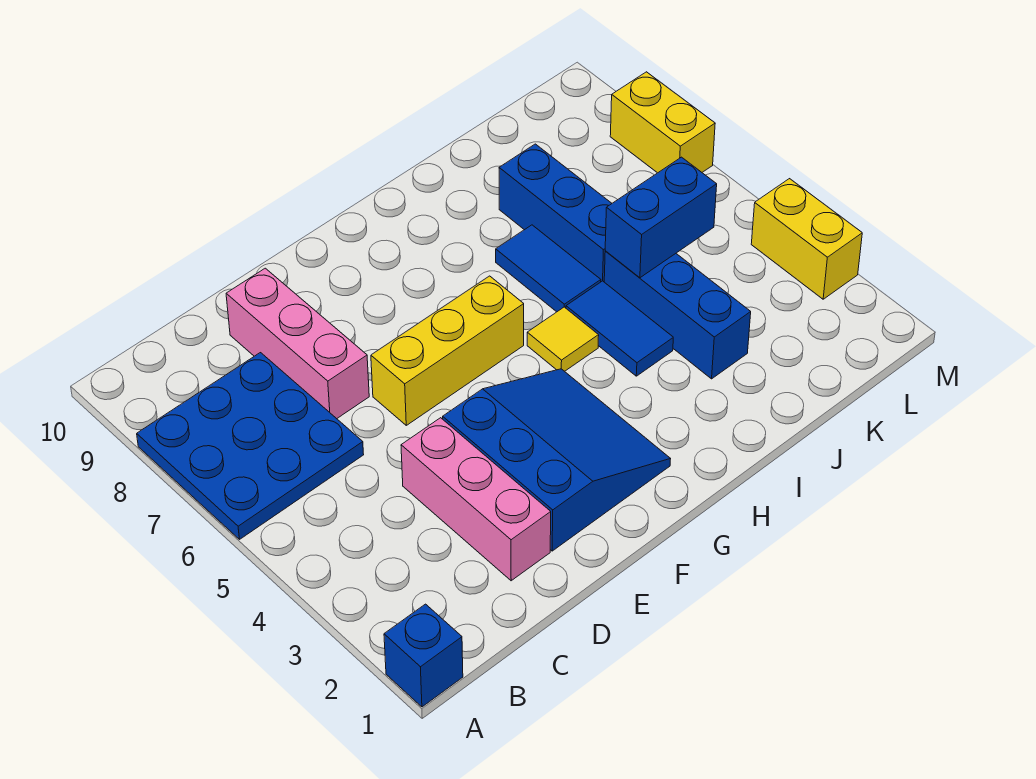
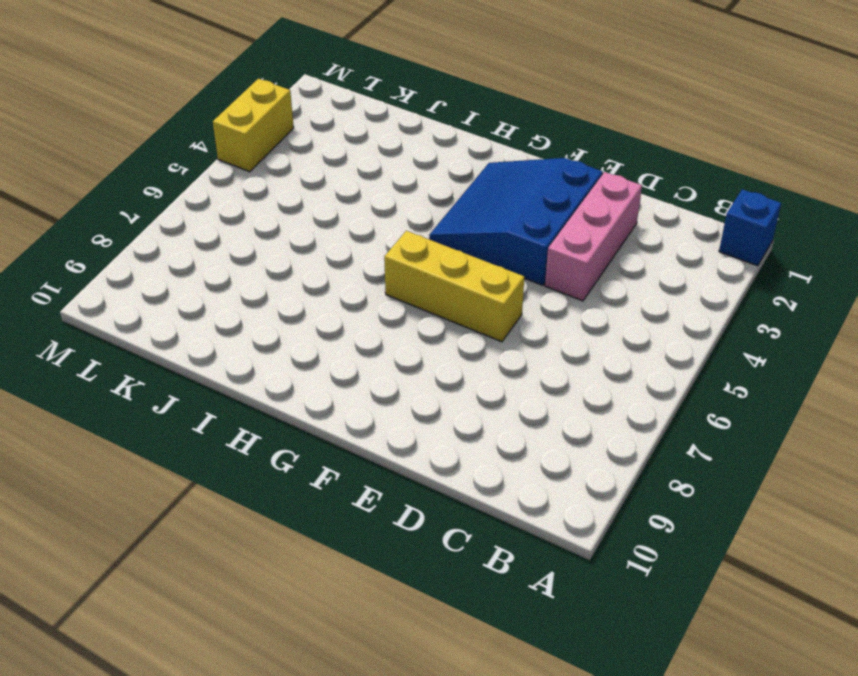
none -> blue plate A6:C8 level 1
none -> pink brick D7:D9 level 1
none -> yellow tile H5 level 1

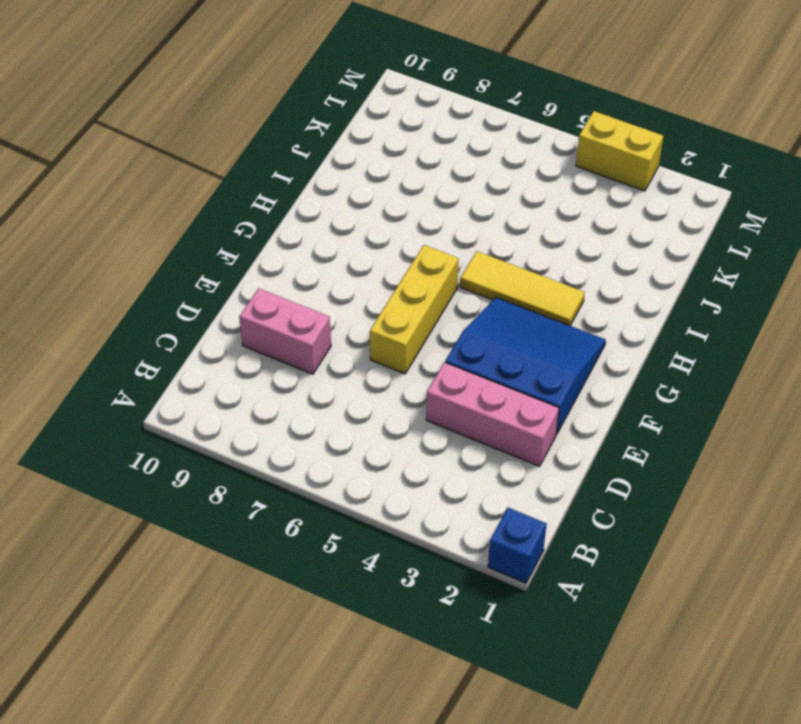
pink brick D8:D9 level 1 -> pink brick D7:D9 level 1
yellow tile H3:H5 level 1 -> yellow tile H5 level 1
none -> blue plate A6:C8 level 1
none -> blue tile I4:I5 level 1
none -> blue tile I6:I7 level 1

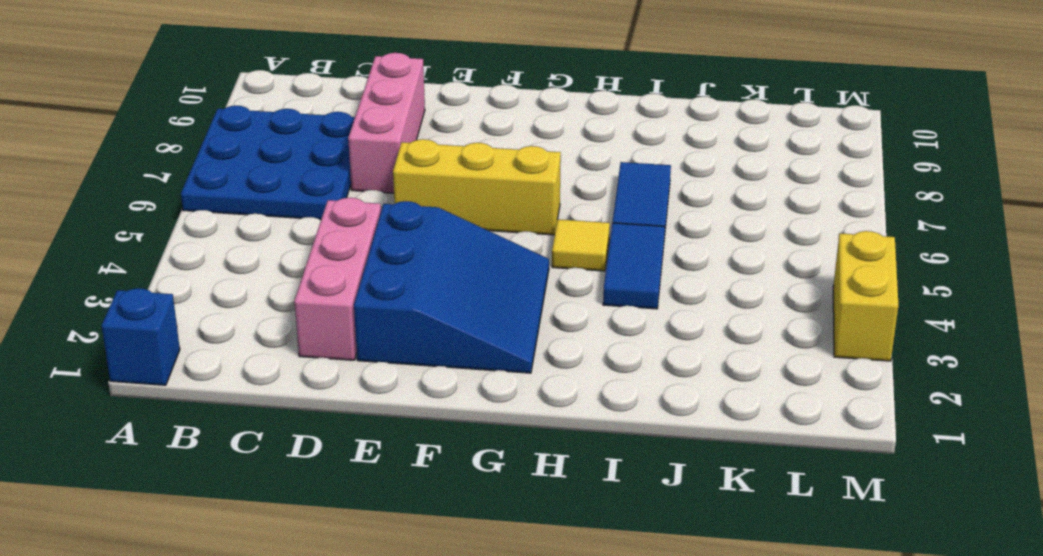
none -> blue brick J3:J5 level 1
none -> blue brick J6:J8 level 1
none -> yellow brick M7:M8 level 1

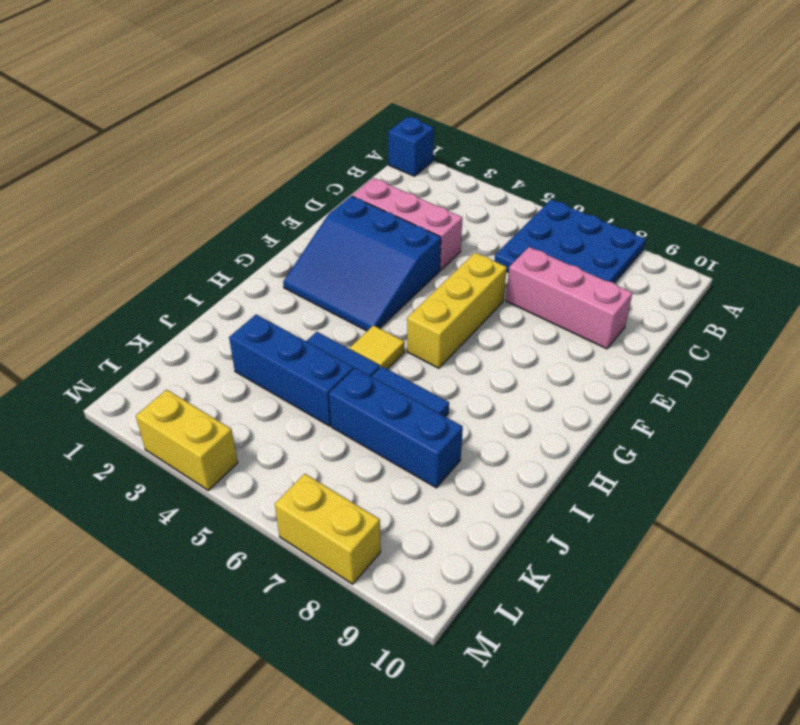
none -> blue brick J5:K5 level 2

